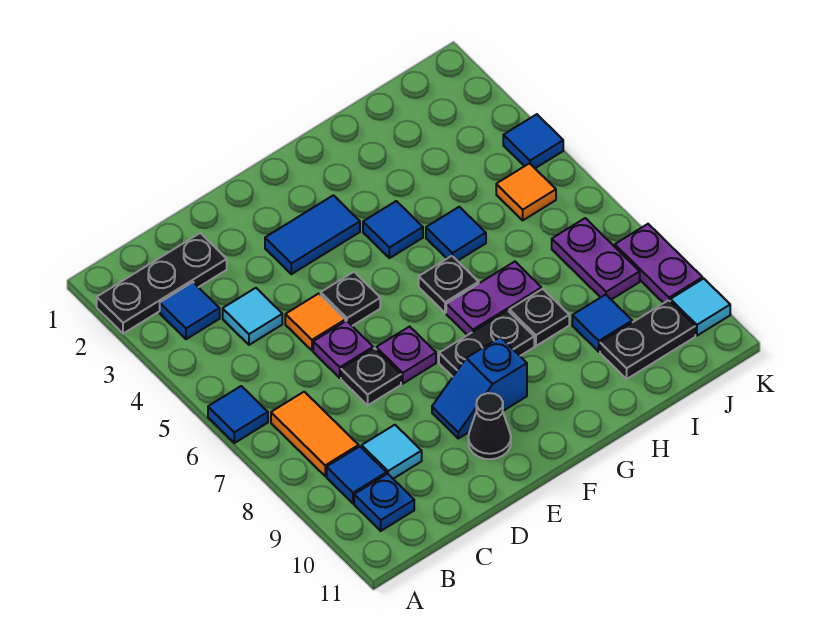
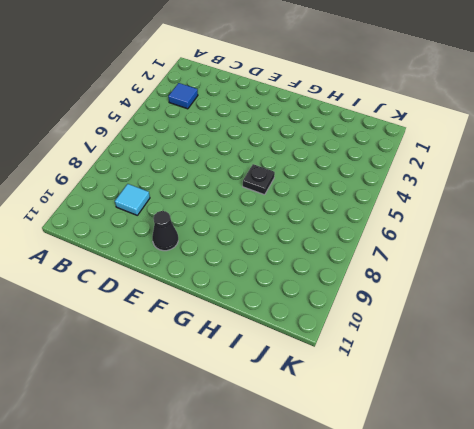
none -> black plate A2:C2 level 1
none -> blue tile A6 level 1
none -> orange tile B7:B8 level 1

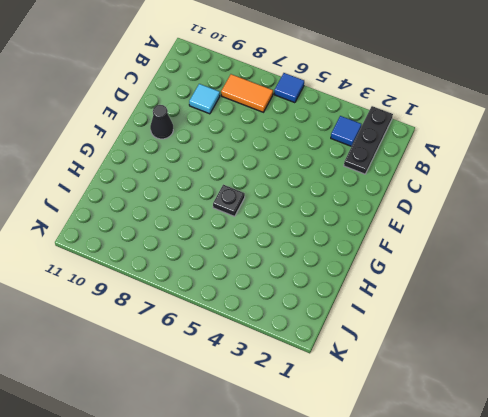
none -> blue tile B9 level 1
none -> blue plate B10 level 1
none -> cyan tile C4 level 1

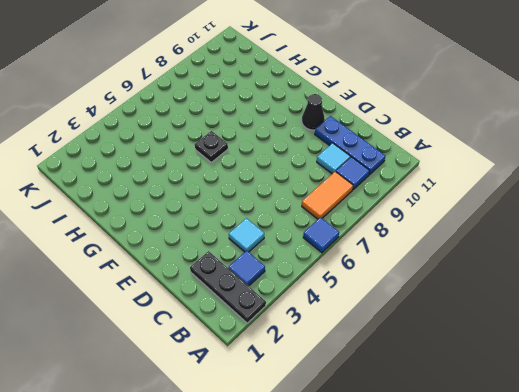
blue plate B10:D10 level 1 -> blue plate B10 level 1
none -> orange tile D5 level 1
none -> purple plate D6 level 1
none -> black plate D7 level 1

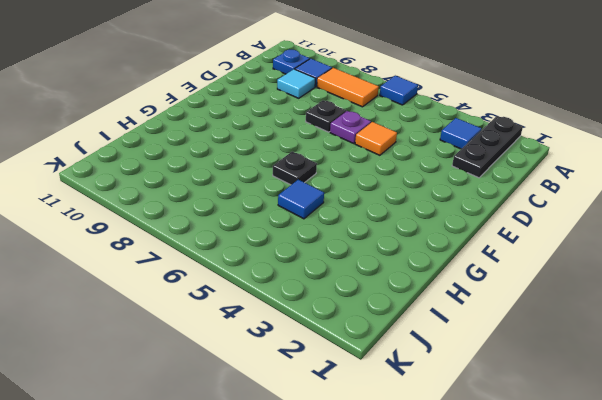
none -> cyan tile C4 level 1
none -> blue tile E3:F3 level 1
none -> black plate E5 level 1

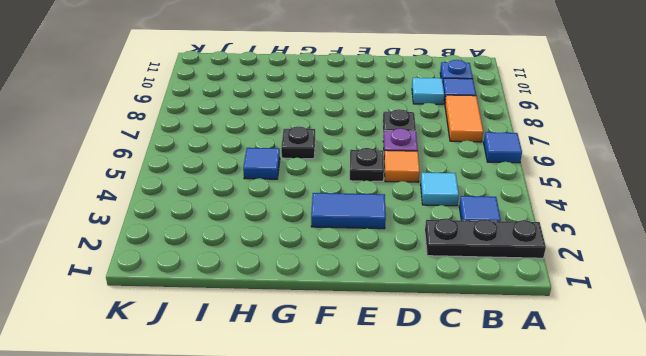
none -> purple plate E7 level 1
none -> blue slope E9:F9 level 1 top F
none -> black cone E10 level 1

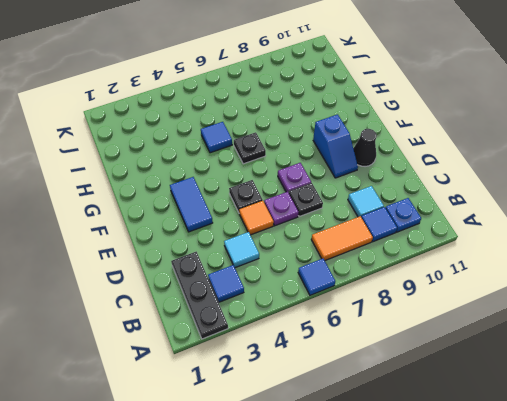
none -> black plate F8:G8 level 1
none -> blue tile G4 level 1
none -> purple plate G7:H7 level 1

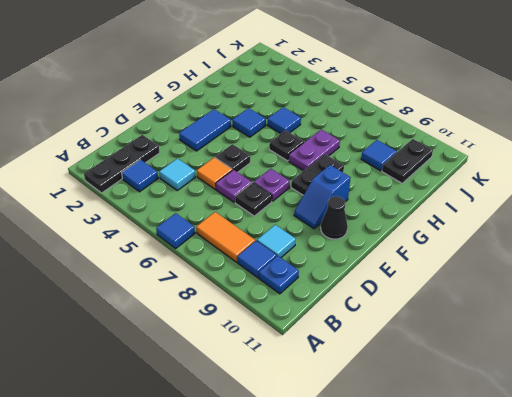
none -> black plate H8 level 1
none -> orange tile J5 level 1
none -> purple plate J7:J8 level 1

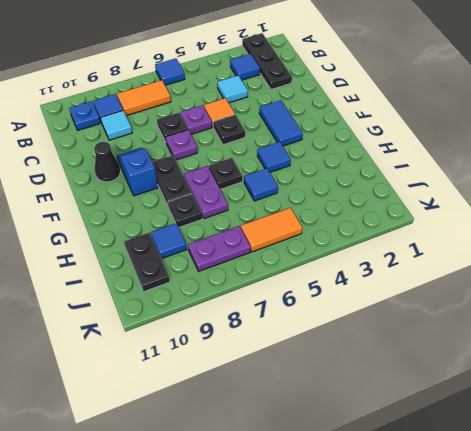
orange tile J5:J6 level 1 -> orange tile J5 level 1
none -> blue tile K4 level 1
none -> purple plate K8:K9 level 1
none -> cyan tile K10 level 1

